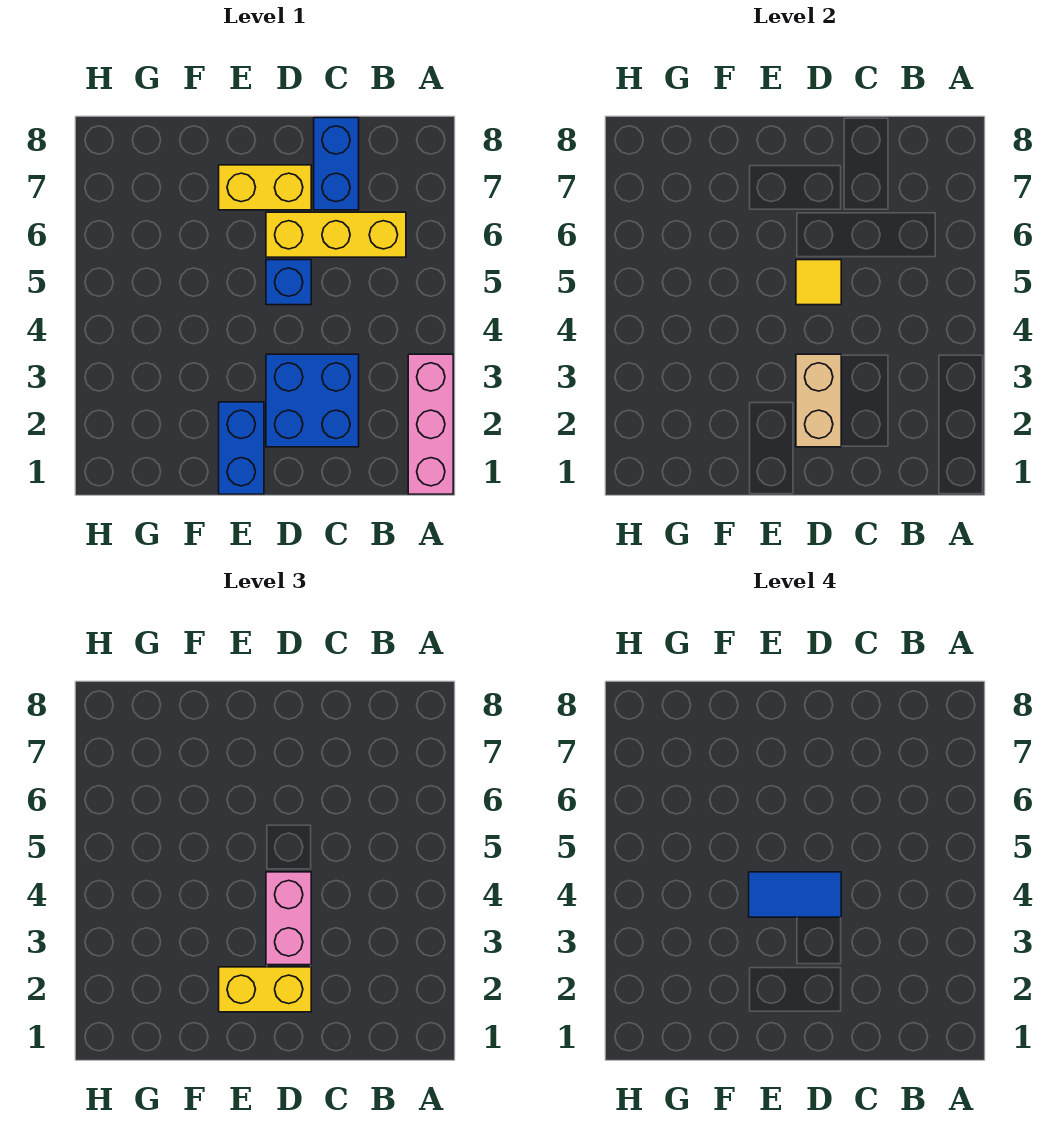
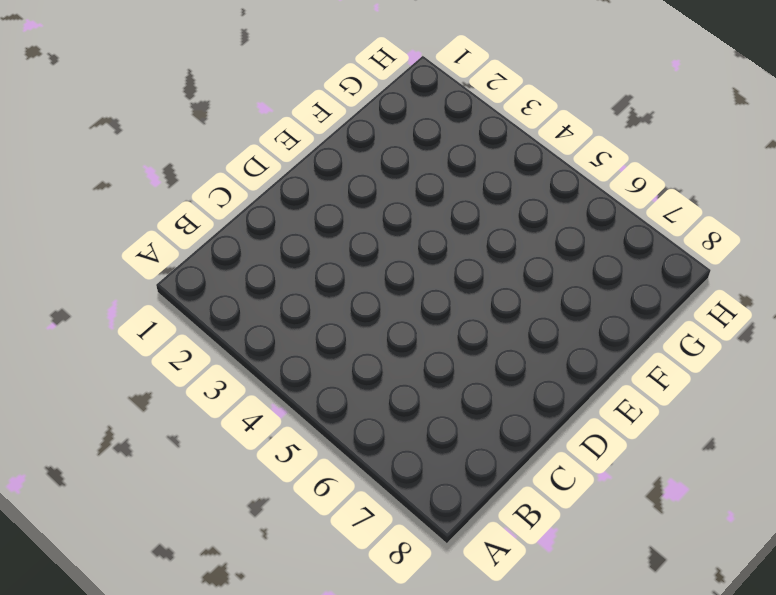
none -> pink brick A1:A3 level 1
none -> yellow brick B6:D6 level 1
none -> blue brick C2:D3 level 1

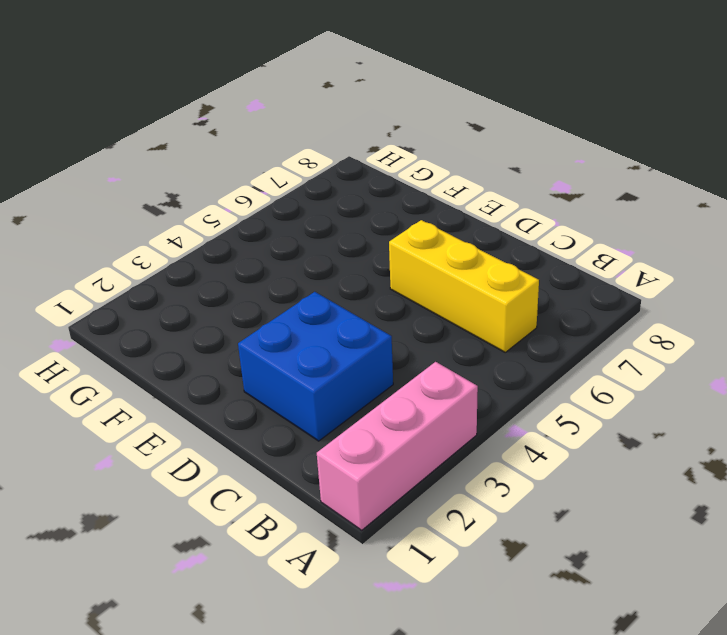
none -> blue brick C7:C8 level 1
none -> blue brick D5 level 1
none -> yellow brick D7:E7 level 1

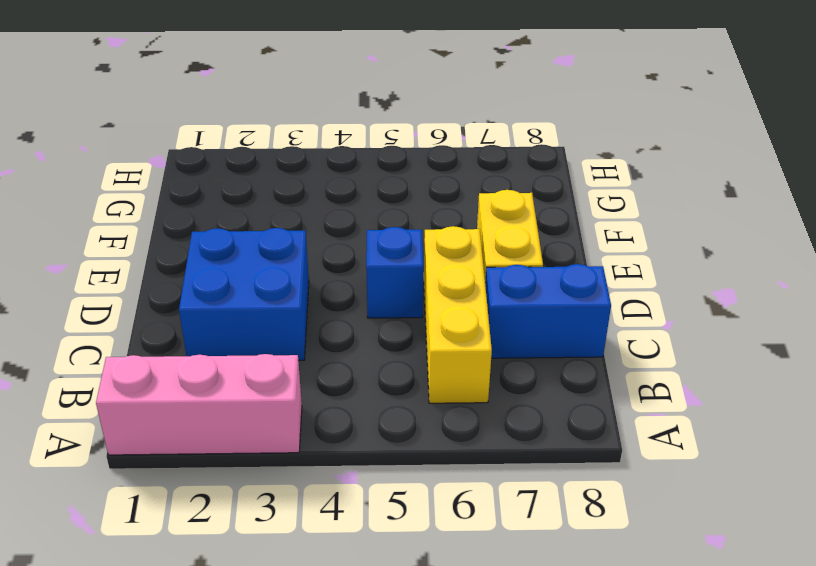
none -> blue brick E1:E2 level 1
none -> tan brick D2:D3 level 2
none -> yellow tile D5 level 2

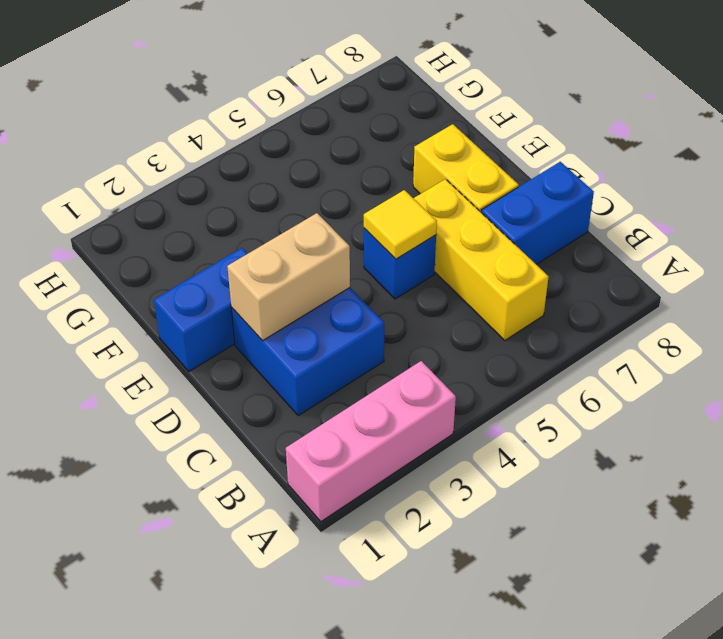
none -> yellow brick D2:E2 level 3
none -> pink brick D3:D4 level 3
none -> blue tile D4:E4 level 4

